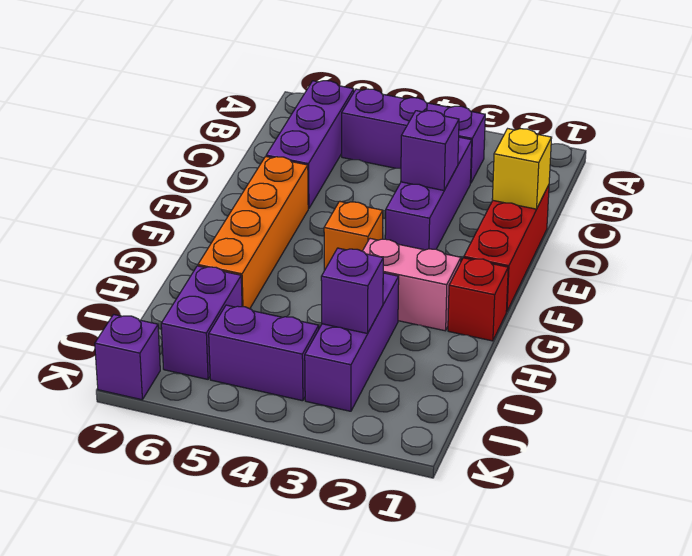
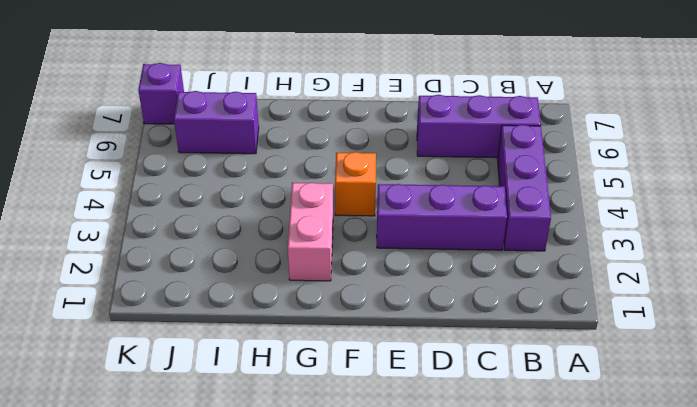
none -> red brick D1:F1 level 1
none -> orange brick E6:H6 level 1
none -> red brick G1 level 1

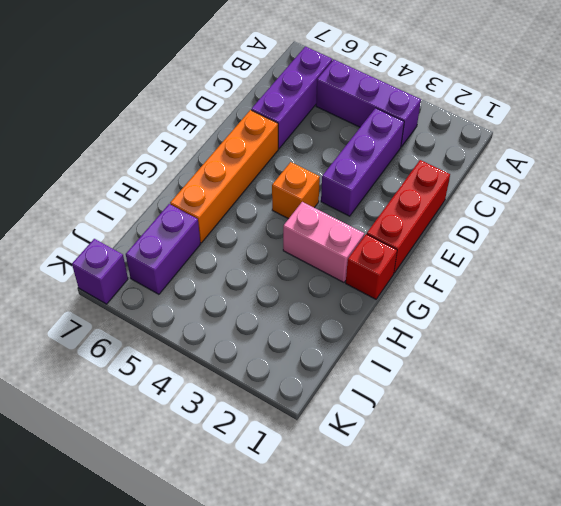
none -> purple brick H3:J3 level 1
none -> purple brick J4:J5 level 1
none -> yellow brick D1 level 2

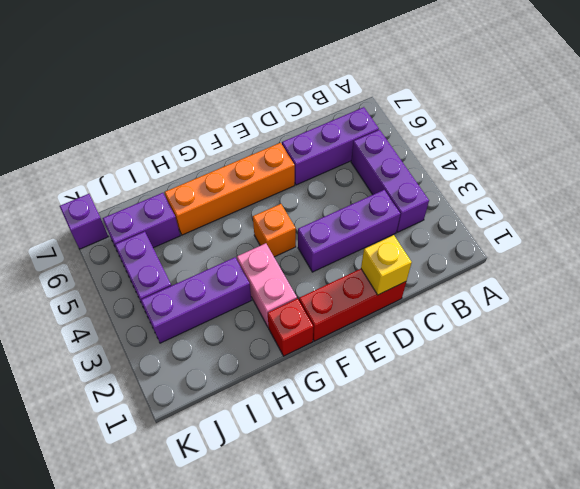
none -> purple brick D3 level 2
none -> purple brick I3 level 2

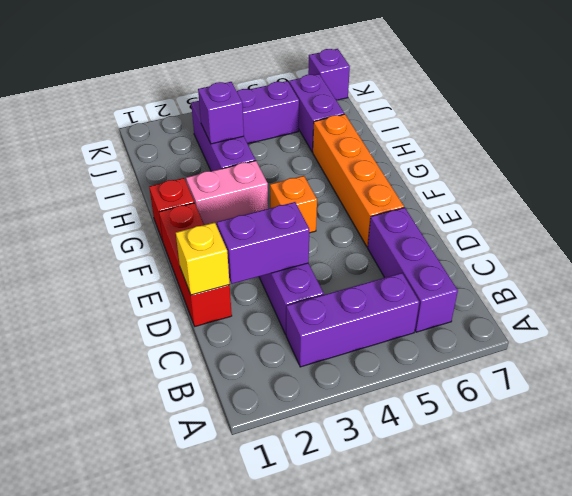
purple brick D2:D3 level 2 -> purple brick D3 level 2

